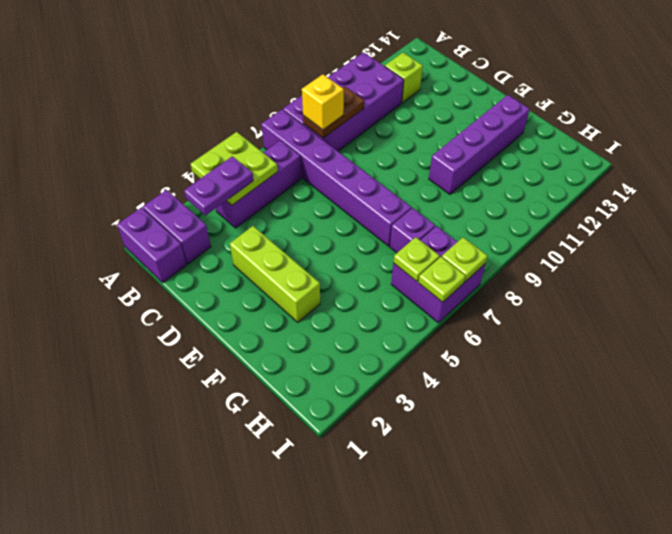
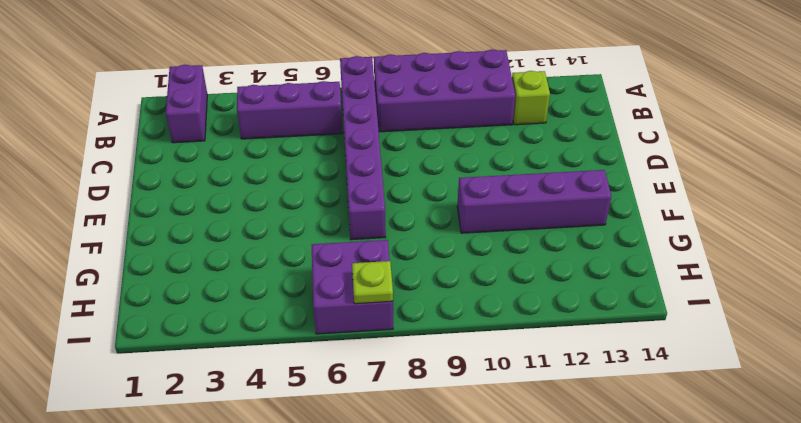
none -> purple brick A1:B1 level 1
none -> lime brick D3:F3 level 1
none -> purple brick G7 level 1

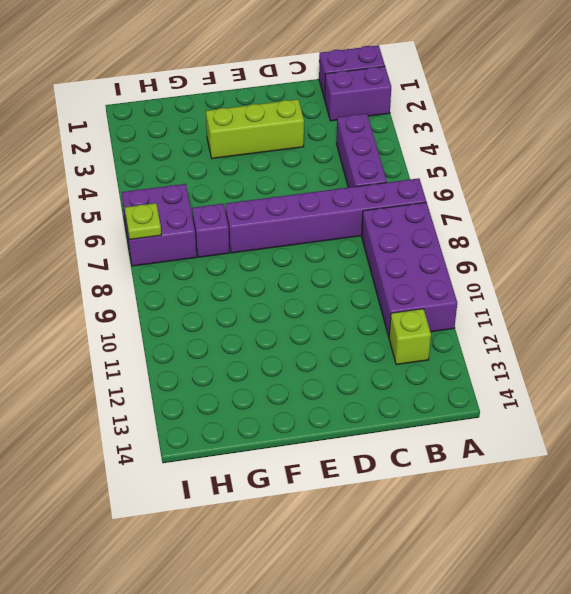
none -> purple brick F10:F13 level 1
none -> lime plate A4:B5 level 2
none -> brown plate B8:B9 level 2

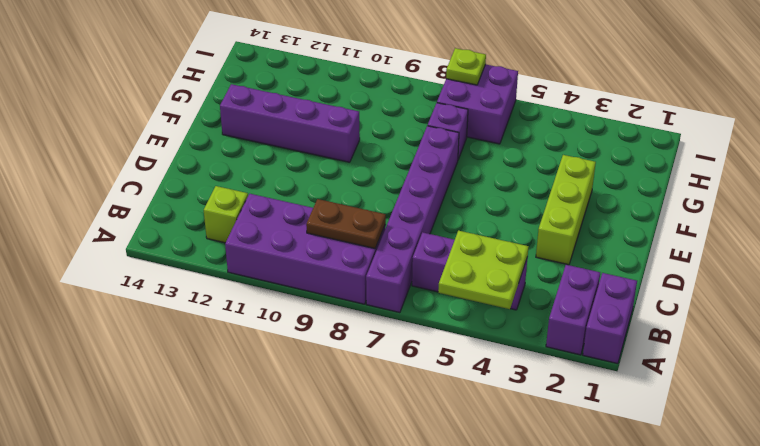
none -> lime plate H6 level 2
none -> lime plate I6 level 2
none -> purple plate B3:B4 level 3

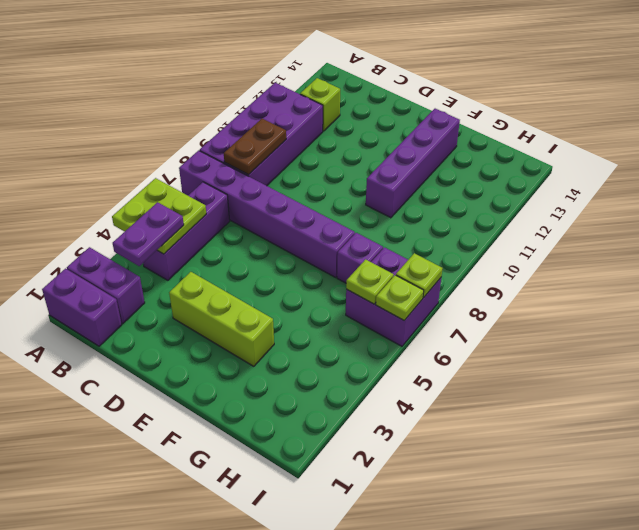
none -> yellow brick B8 level 3

